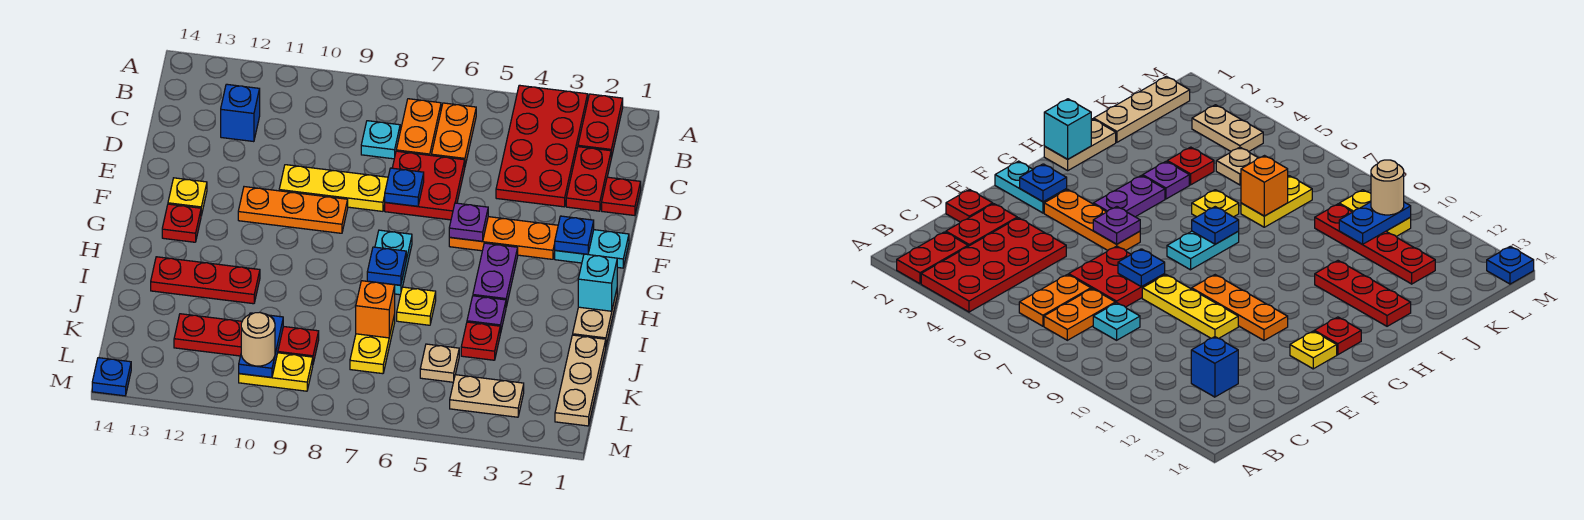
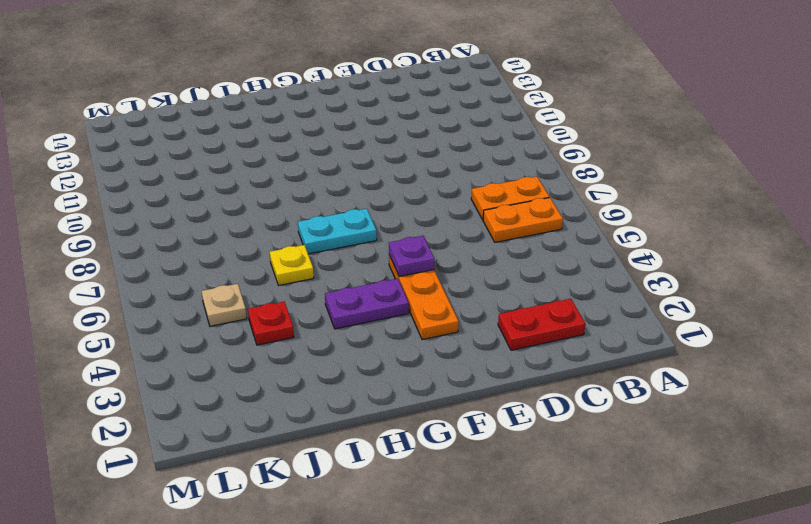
none -> red plate A2:B2 level 1
none -> red plate A3:D4 level 1
none -> cyan plate C8 level 1
none -> blue brick C12 level 1

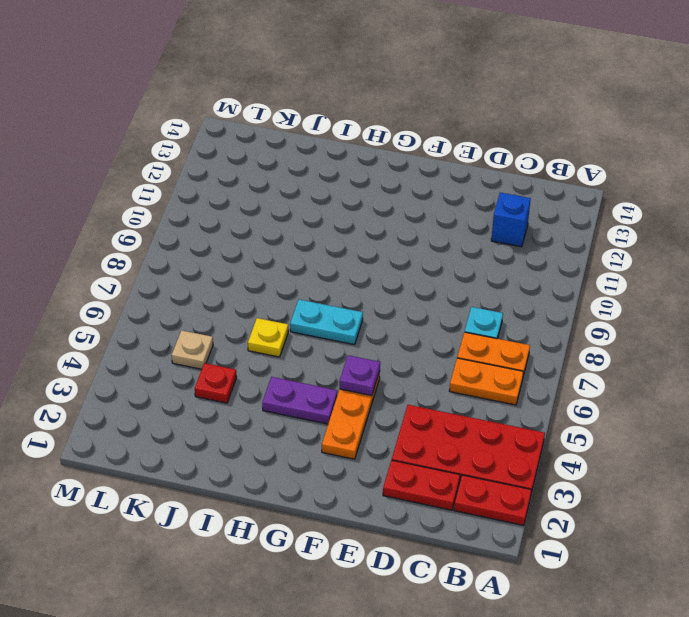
none -> red plate D1 level 1
none -> red plate D6:E7 level 1
none -> yellow plate E8:E10 level 1
none -> cyan plate F1:F2 level 1

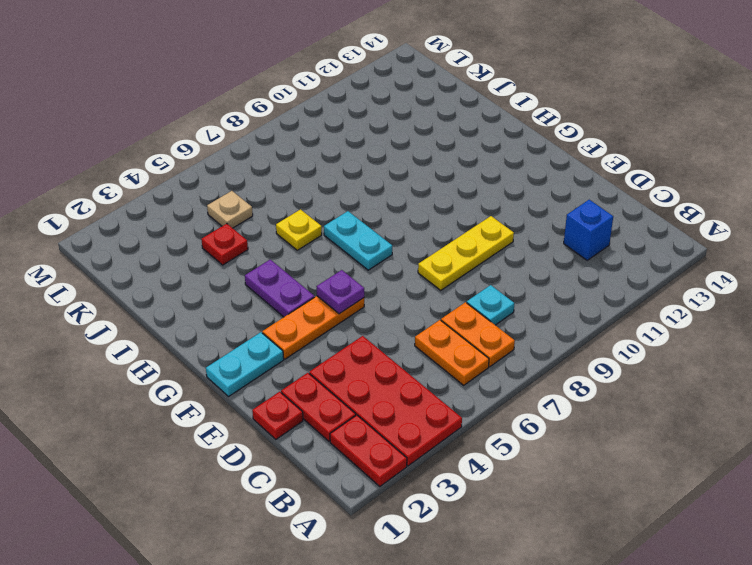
none -> red plate D6:E7 level 1
none -> orange plate F9:F11 level 1
none -> yellow plate F13 level 1
none -> red plate G13 level 1

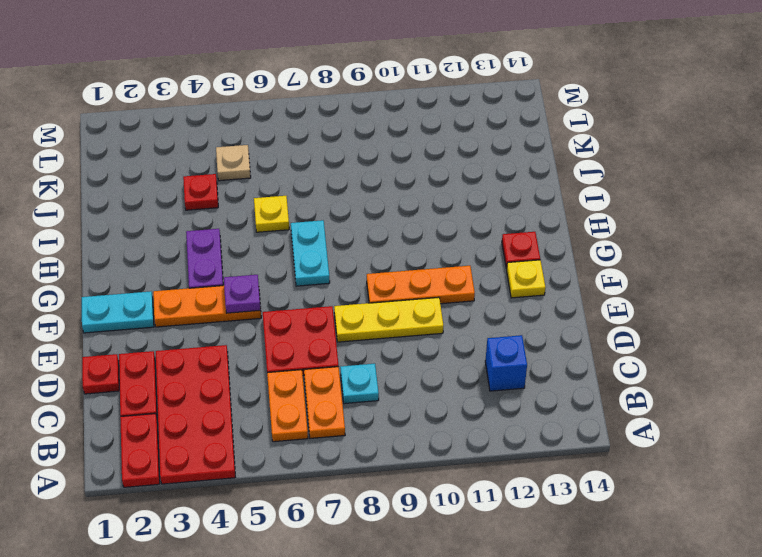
none -> tan plate H1:I1 level 1
none -> purple plate I4 level 1
none -> red plate I11:I13 level 1
none -> tan plate J1:L1 level 1

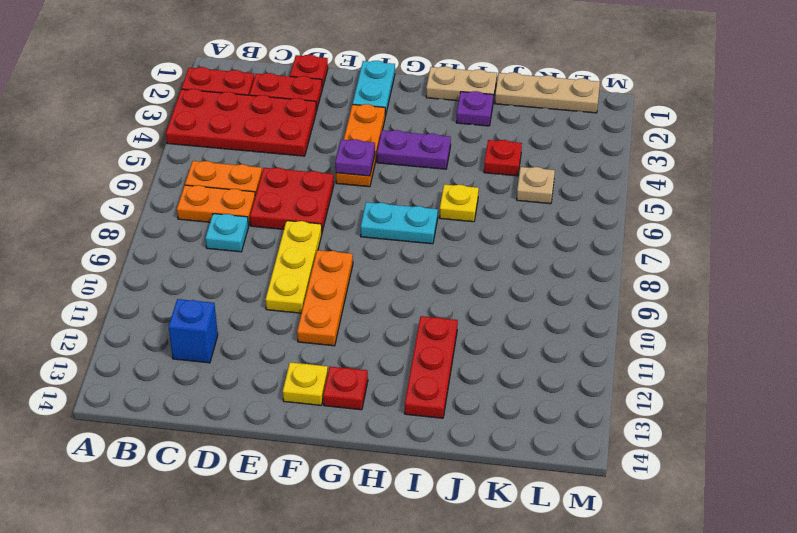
purple plate I2 level 1 -> purple plate I4 level 1
none -> yellow plate J7:K7 level 1
none -> red plate K9:K12 level 1
none -> tan plate L3:L4 level 1
none -> yellow plate L9:L10 level 1

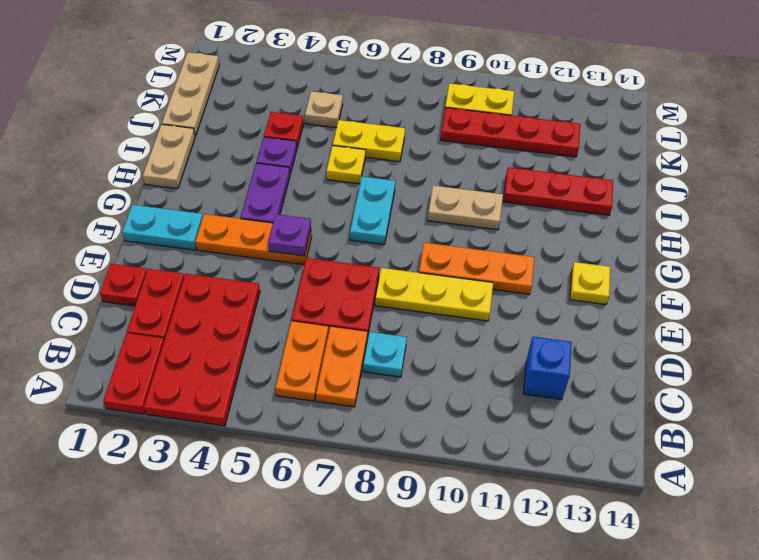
tan plate H9:H10 level 1 -> tan plate L3:L4 level 1
yellow plate J6:J7 level 1 -> yellow plate J7:K7 level 1
none -> red plate G13 level 1
none -> blue plate M14 level 1
none -> blue plate E7 level 2
none -> blue plate F2 level 2

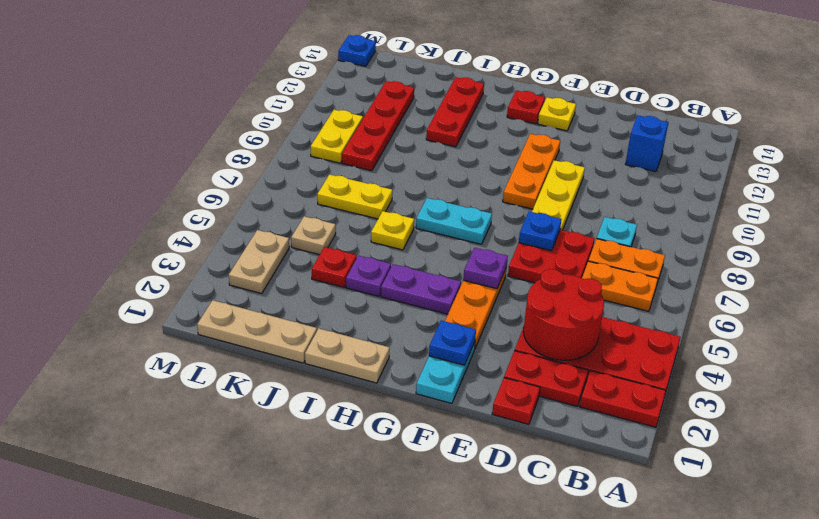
red round brick C3:D4 level 2 -> none
none -> cyan brick H1 level 2
none -> blue plate H7 level 2
none -> orange brick J7 level 2
none -> blue plate K10:L10 level 2

